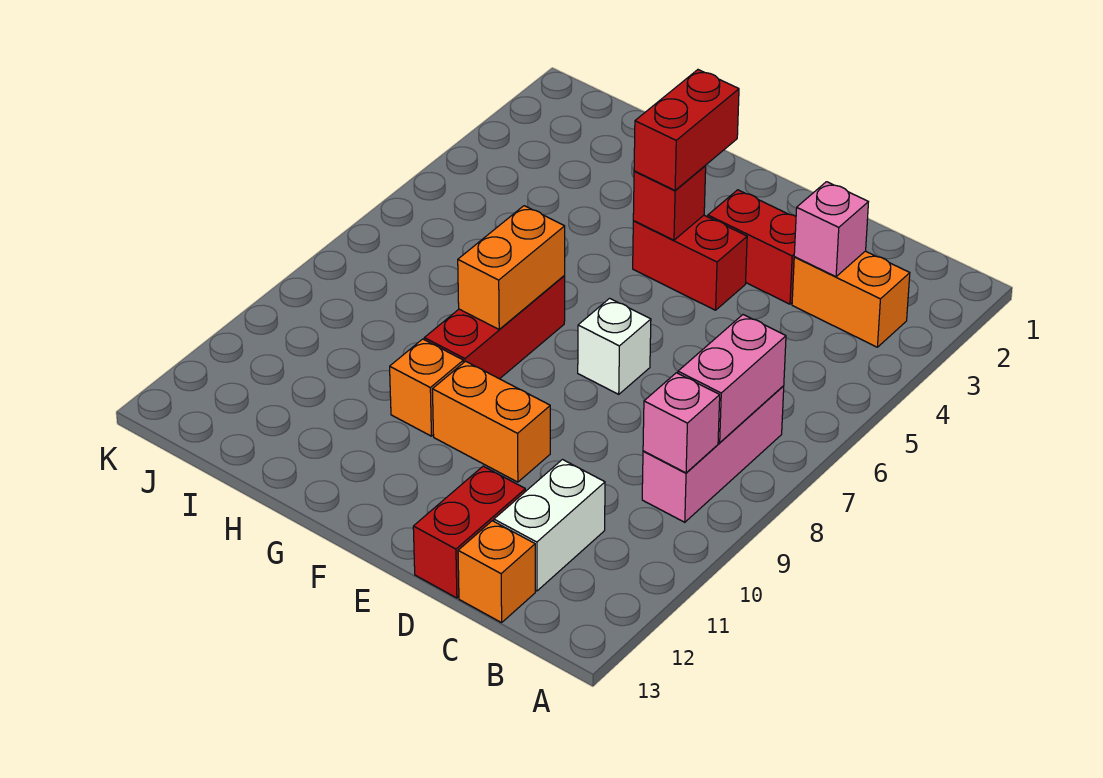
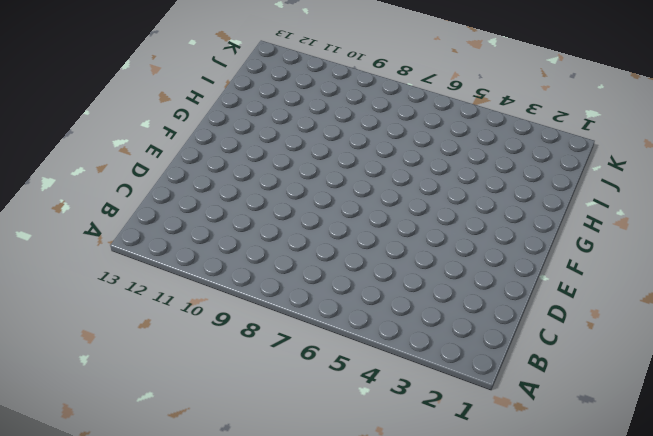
none -> orange brick B3:C3 level 1
none -> pink brick B7:B9 level 1
none -> white brick C11:C12 level 1

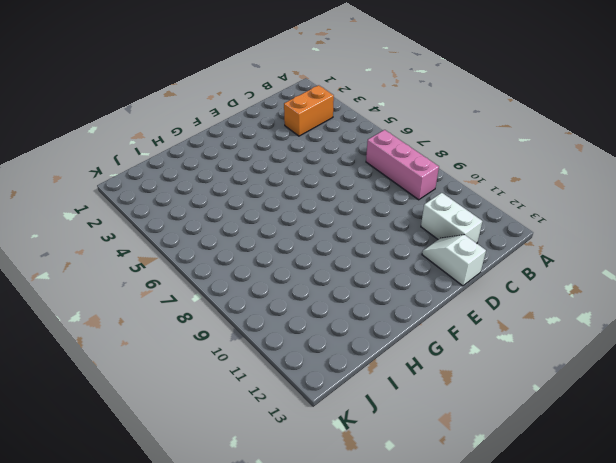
white slope D12:D13 level 1 top 13 -> red brick D12:D13 level 1
none -> orange brick C13 level 1
none -> red brick D3:E3 level 1
none -> red brick E4:F4 level 1

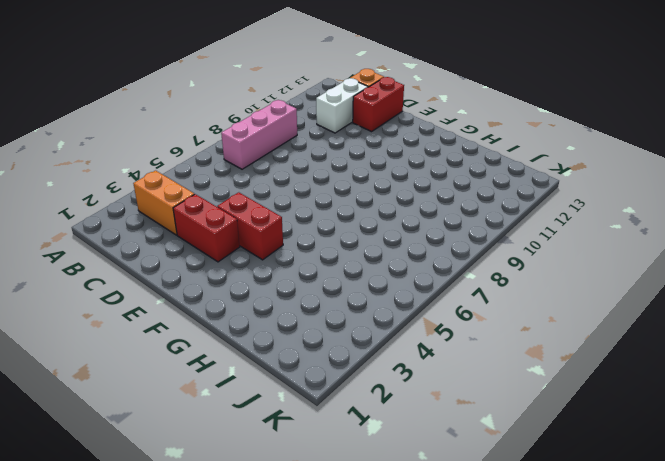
none -> white brick E7 level 1
none -> orange brick E10:F10 level 1
none -> red brick G7:G9 level 1

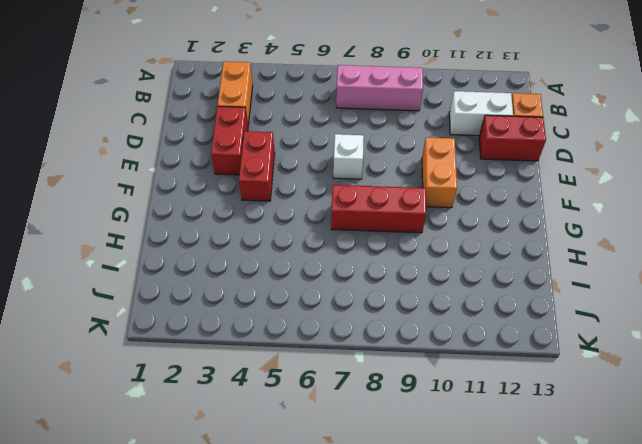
none -> orange brick G10 level 1
none -> pink brick B7:B8 level 2
none -> pink brick B9 level 2

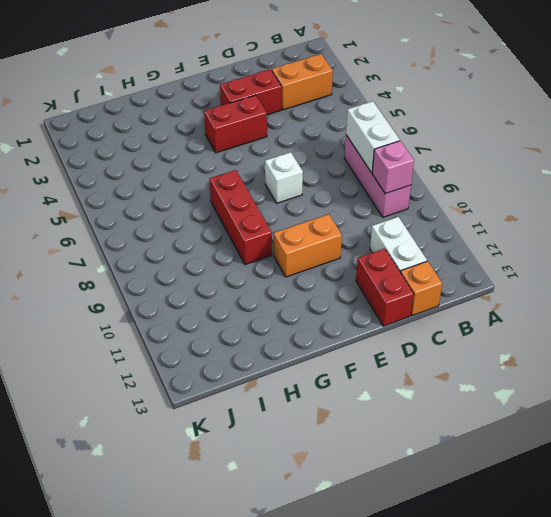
white brick B7:B8 level 2 -> pink brick B7:B8 level 2
none -> orange brick G10 level 1
none -> pink brick C3 level 2
none -> red brick F4 level 2

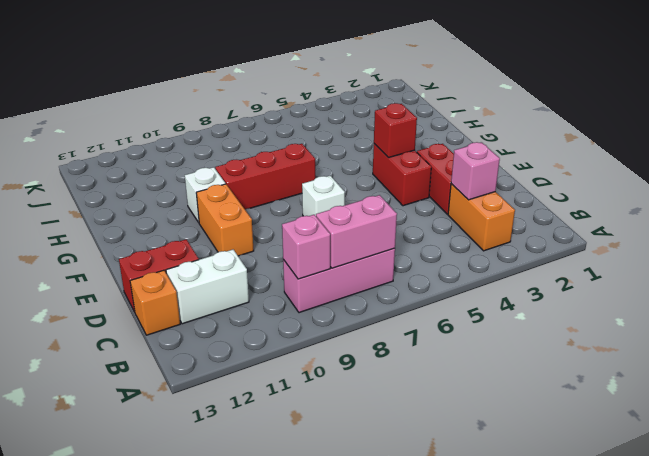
white brick G10 level 1 -> orange brick G10 level 1
none -> orange brick G7:G8 level 2
none -> red brick F3:F4 level 3

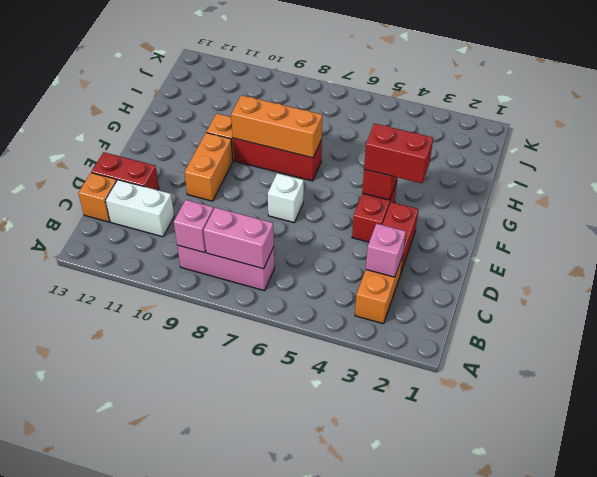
orange brick G7:G9 level 2 -> orange brick G7:G8 level 2

